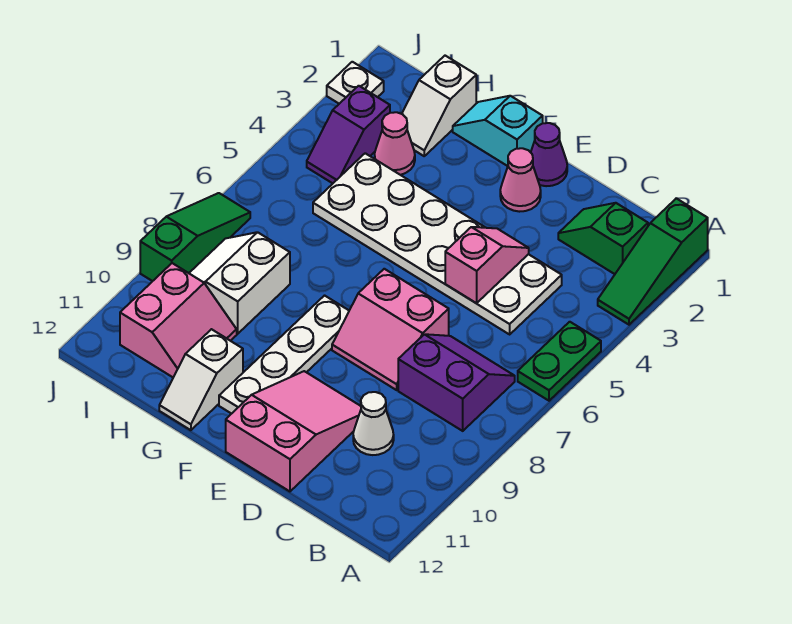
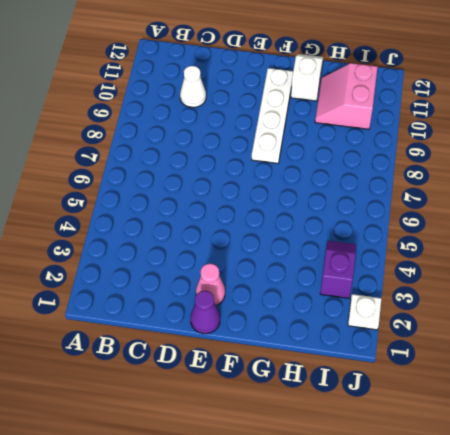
none -> green slope A1:A3 level 1 top 1
none -> green plate A5:A6 level 1
none -> green slope B2:C2 level 1 top B

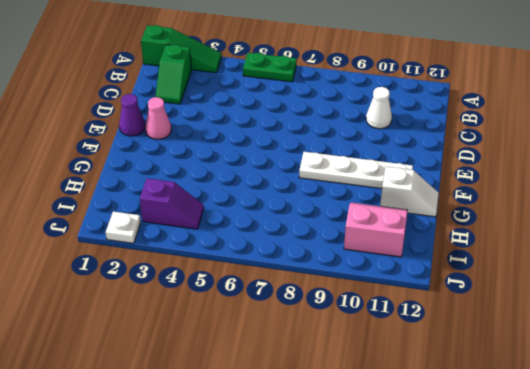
none -> purple slope B7:C8 level 1 top 8
none -> white plate C4:H5 level 1
none -> pink slope D7:E8 level 1 top 7

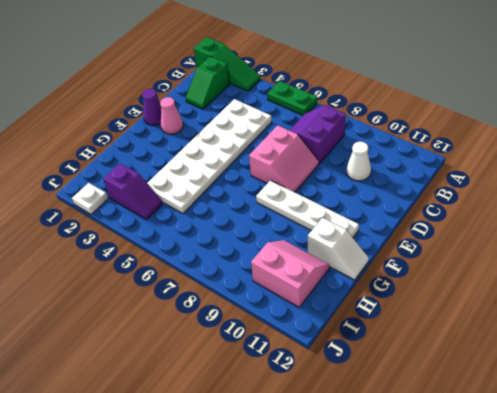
none -> pink slope D10:E12 level 1 top 12
none -> cyan slope F1:G1 level 1 top F
none -> white slope H1:H2 level 1 top 1

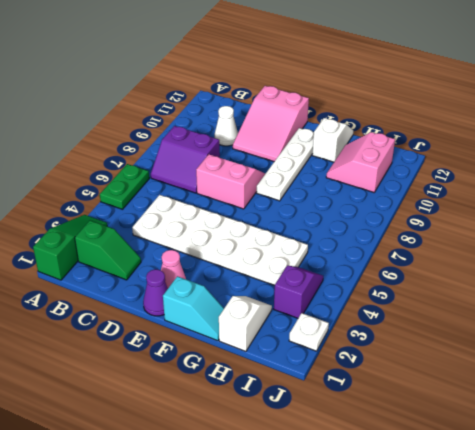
none -> pink cone H3 level 1
none -> white slope H8:I9 level 1 top H
none -> green slope J7:J9 level 1 top 9

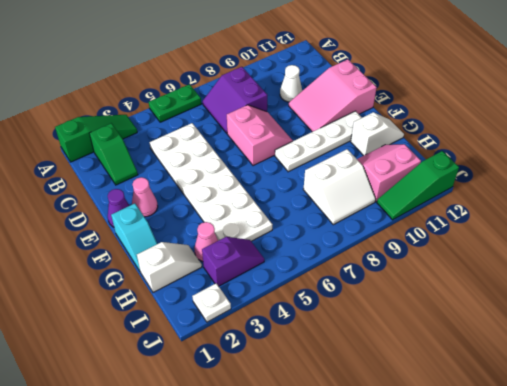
green slope J10:J12 level 1 top 12 -> green slope J7:J9 level 1 top 9
none -> pink slope D4:D5 level 2 top 5

